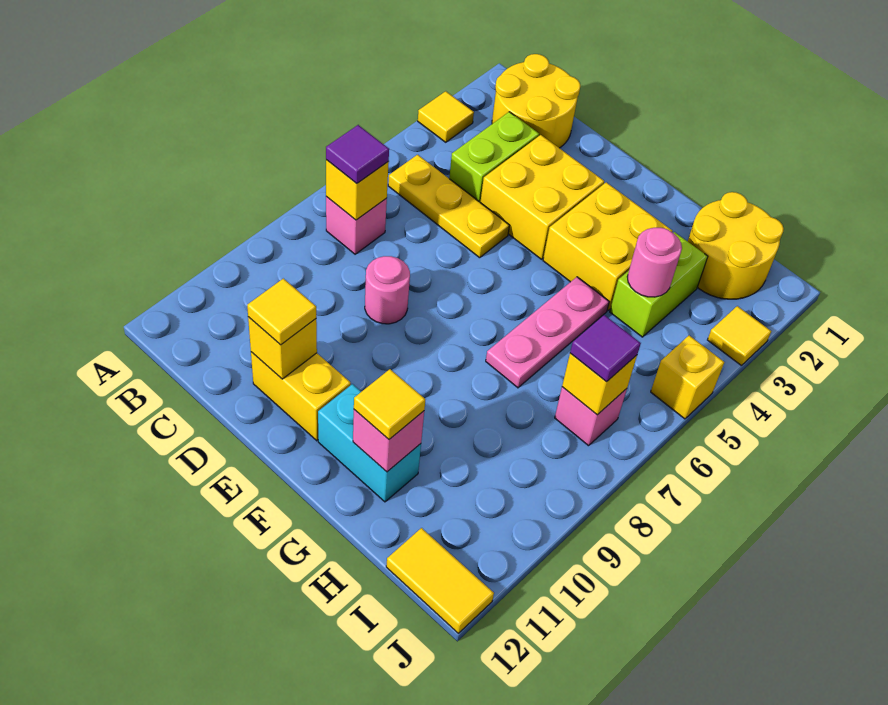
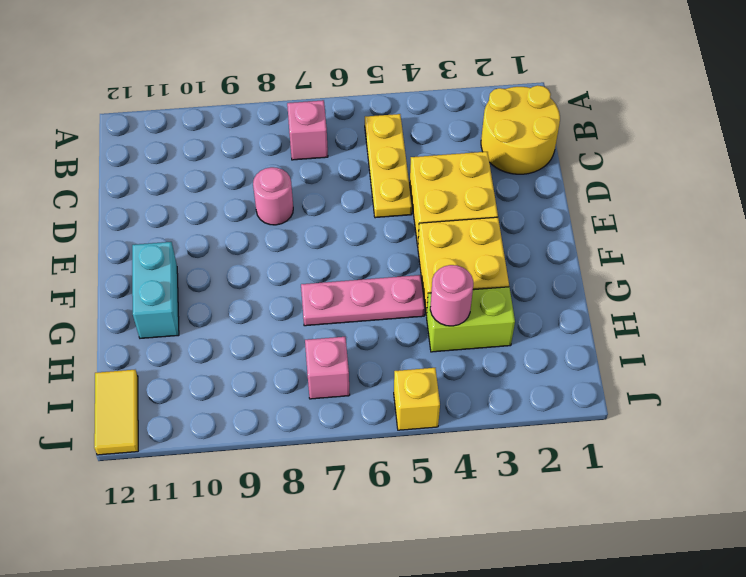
none -> yellow tile A3 level 1
none -> lime brick C3:C4 level 1
none -> yellow brick D11:E11 level 1

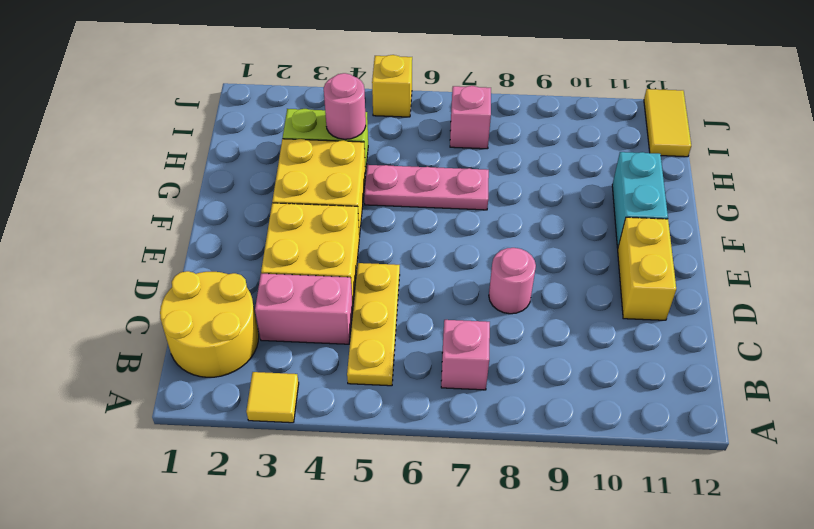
pink brick C3:C4 level 1 -> lime brick C3:C4 level 1
none -> yellow round brick H1:I2 level 1
none -> yellow tile J3 level 1
none -> yellow brick B7 level 2

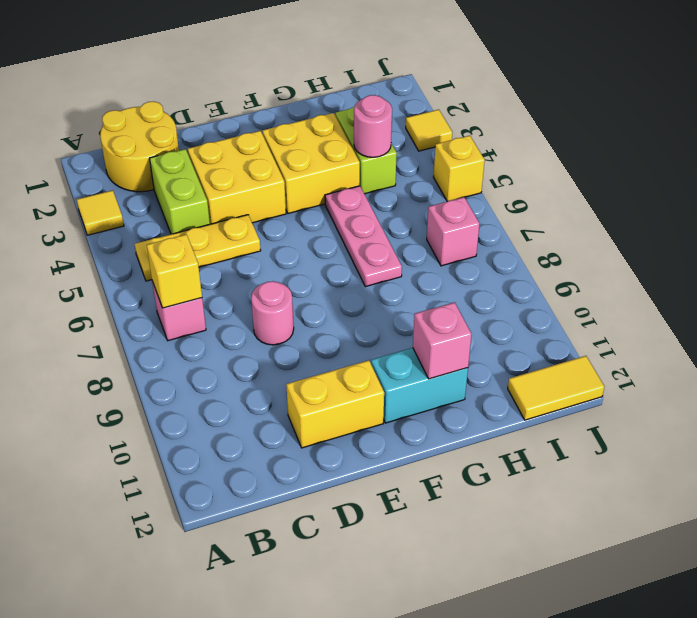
none -> yellow round brick H1:I2 level 1
none -> yellow brick D11 level 2
none -> yellow brick I7 level 2

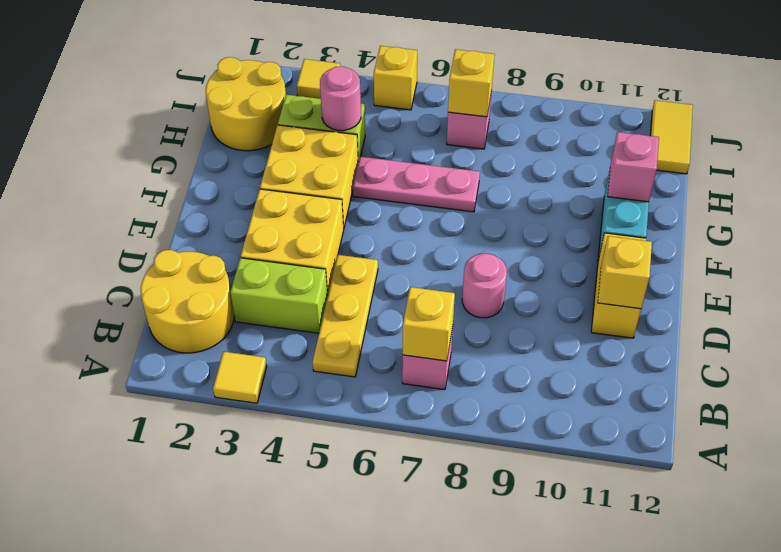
none -> purple tile B7 level 3
none -> yellow tile D11 level 3
none -> yellow tile G11 level 3

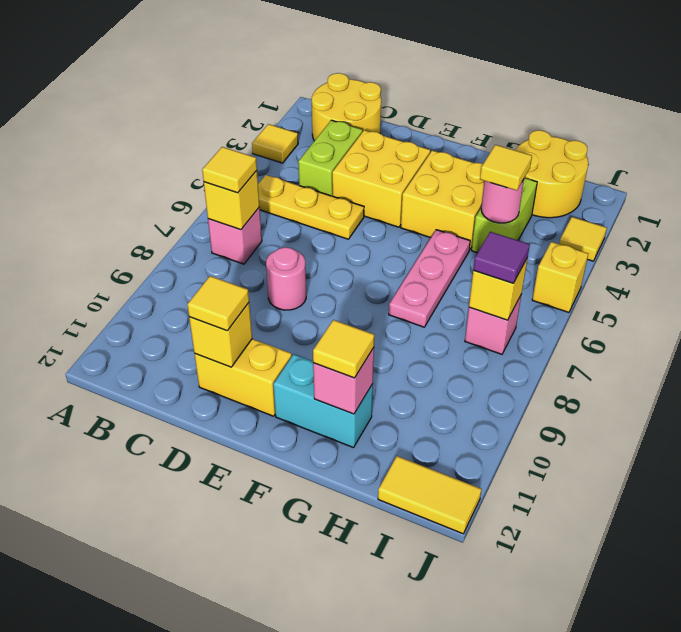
yellow tile B7 level 3 -> purple tile B7 level 3
yellow tile H4 level 3 -> none

